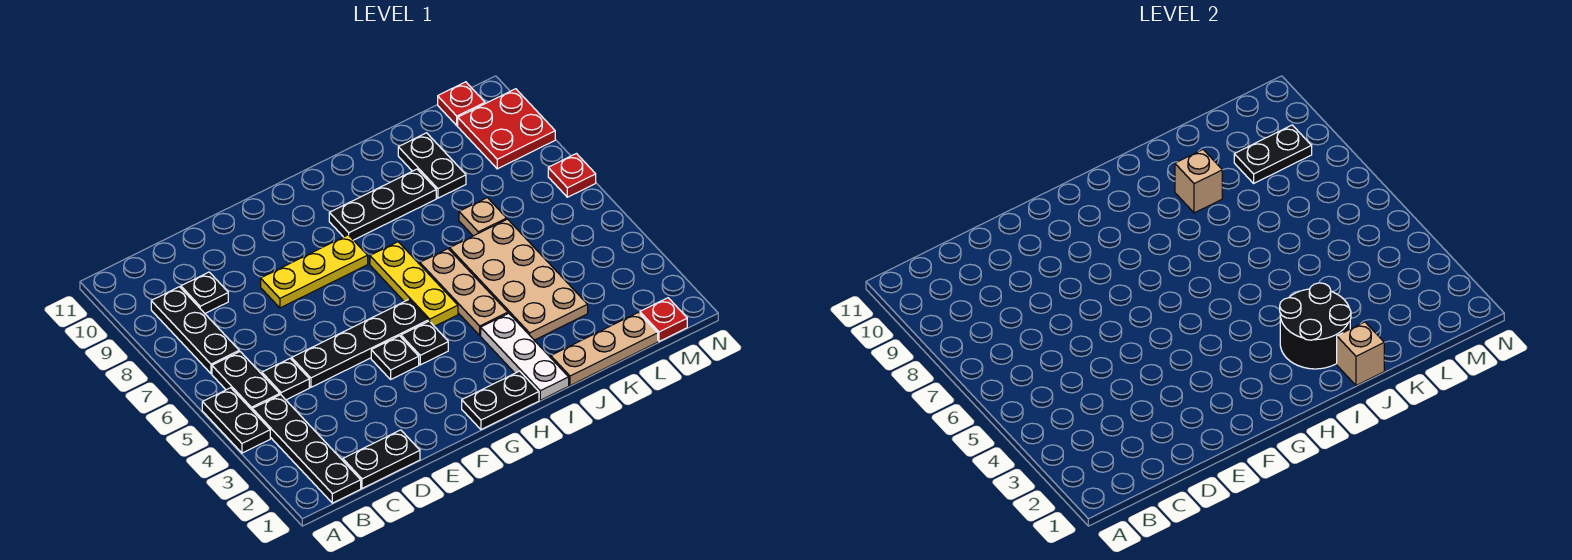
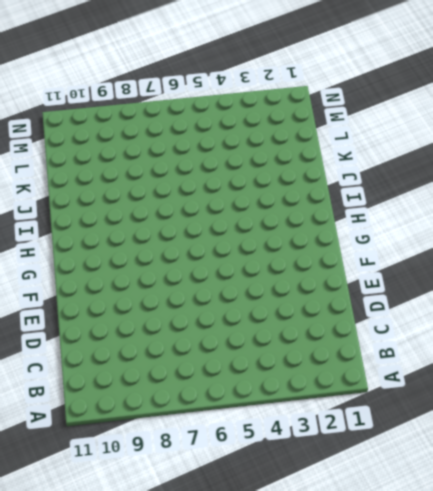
none -> black plate A4:A5 level 1
none -> black plate B1:B4 level 1
none -> black plate B5:B6 level 1

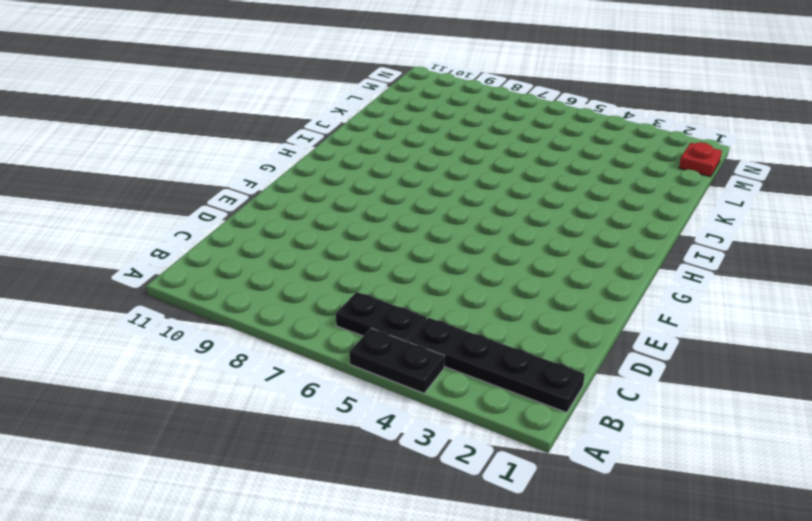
none -> black plate B7:B9 level 1
none -> black plate C1:D1 level 1
none -> black plate C5 level 1

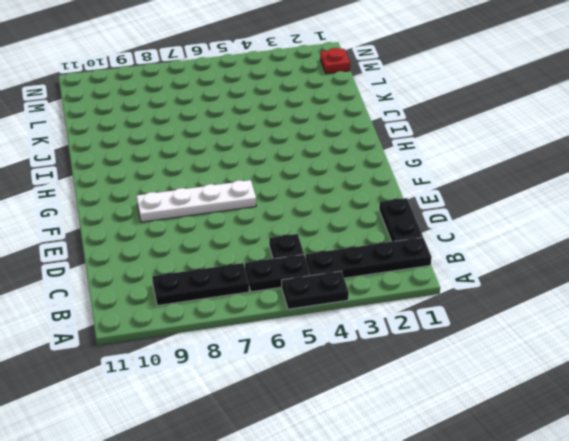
white plate F6:F9 level 1 -> yellow plate E8:G8 level 1
none -> black plate C9 level 1
none -> black plate D5:G5 level 1
none -> black plate F4 level 1

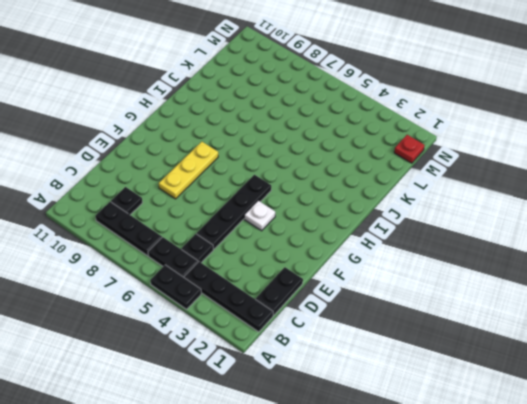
white plate F4 level 1 -> black plate F4 level 1
none -> black plate G1:H1 level 1
none -> black plate G4 level 1
none -> yellow plate H5:H7 level 1

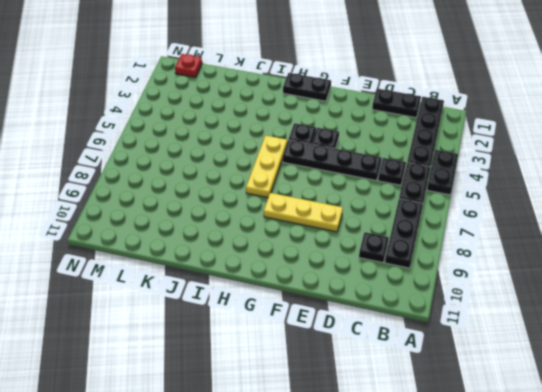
none -> black plate H9:J9 level 1
none -> white plate I1:I3 level 1
none -> tan plate I4:I6 level 1

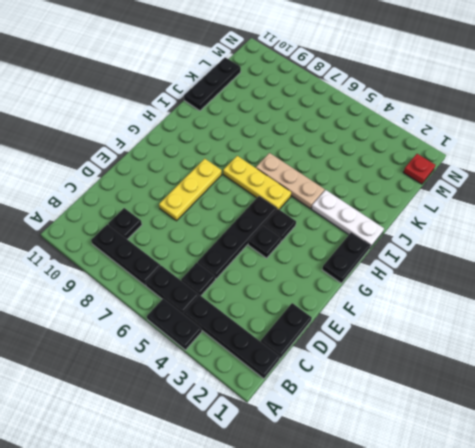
black plate J11:L11 level 1 -> black plate H9:J9 level 1
none -> tan plate J1:L1 level 1
none -> tan plate J3:K6 level 1
none -> tan plate K7 level 1

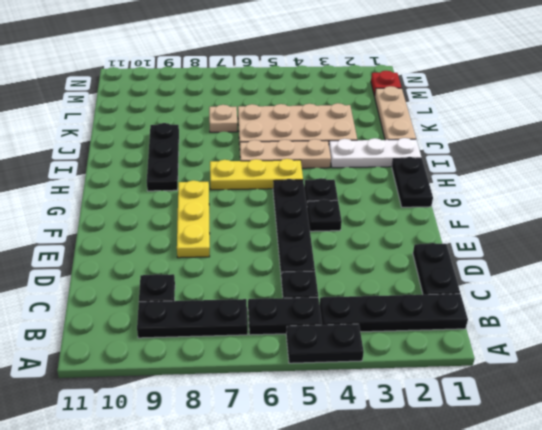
none -> black plate K9:K10 level 1
none -> red plate M9:N10 level 1
none -> red plate M11 level 1

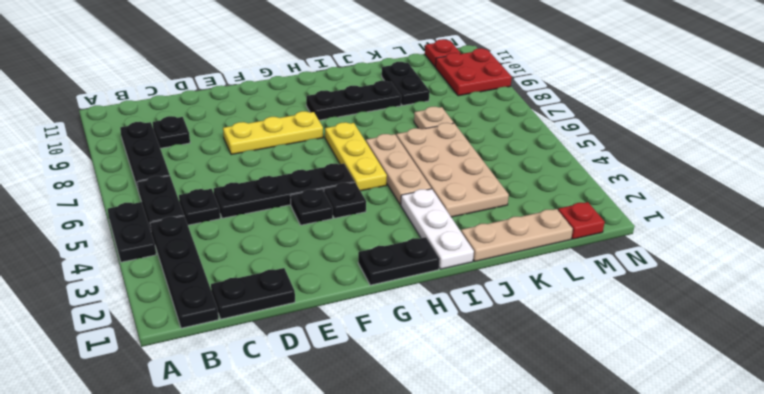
none -> red plate N7 level 1
none -> black round brick I2:J3 level 2
none -> tan brick J1 level 2

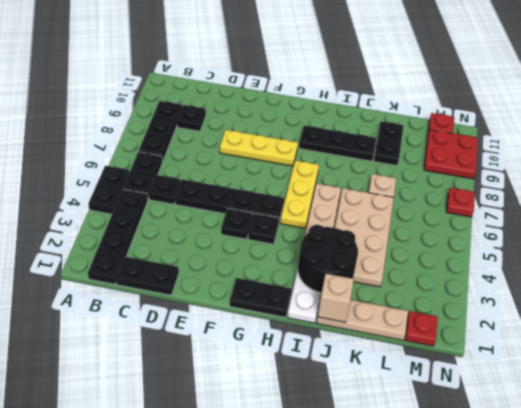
none -> tan brick J9 level 2
none -> black plate L9:M9 level 2

